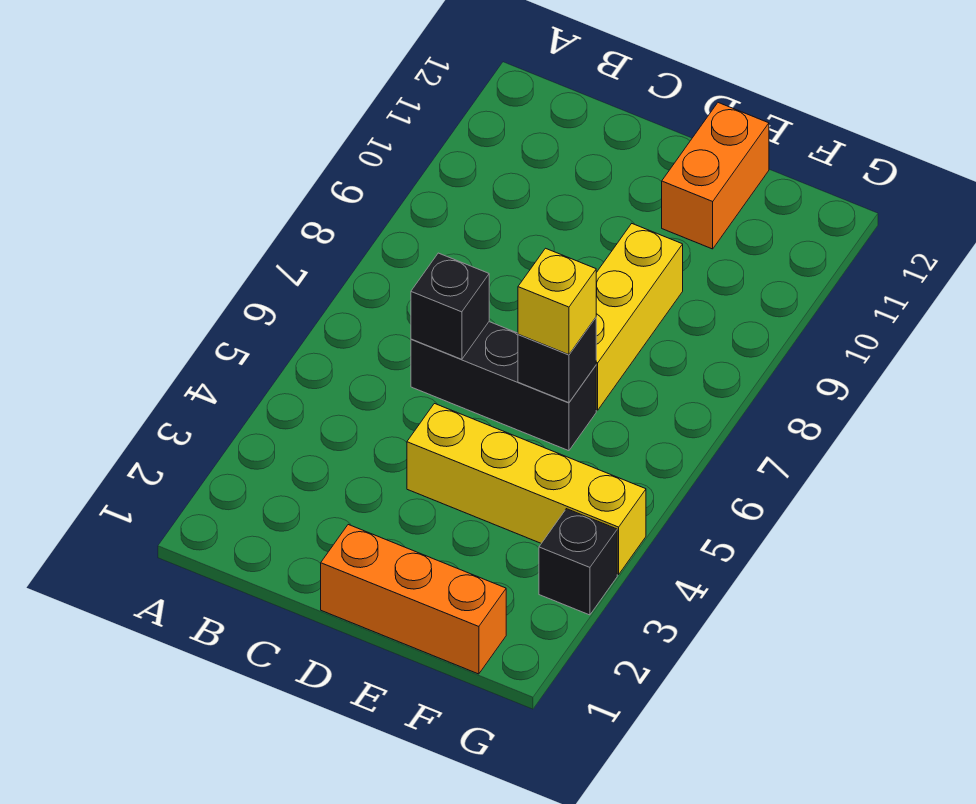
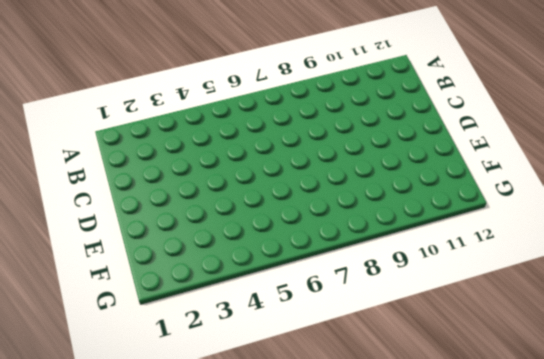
none -> black brick C6:E6 level 1
none -> orange brick D1:F1 level 1

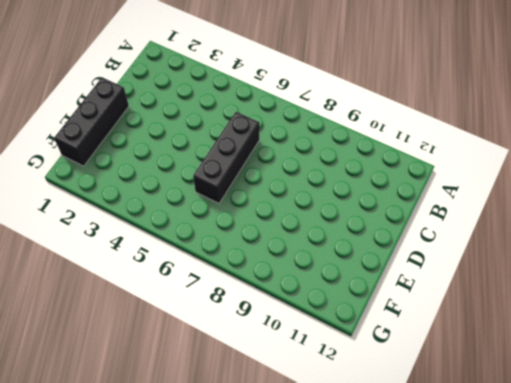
black brick D1:F1 level 1 -> orange brick D1:F1 level 1
none -> yellow brick D4:G4 level 1
none -> yellow brick E7:E9 level 1

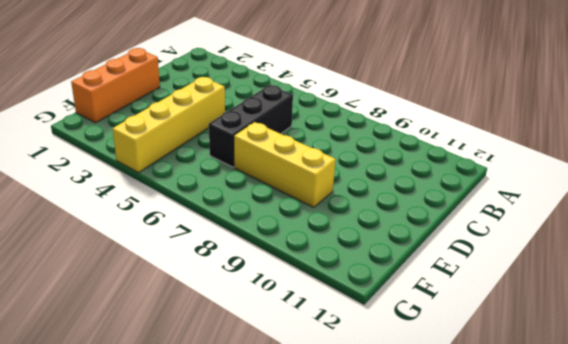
none -> orange brick E11:E12 level 1
none -> black brick G3 level 1

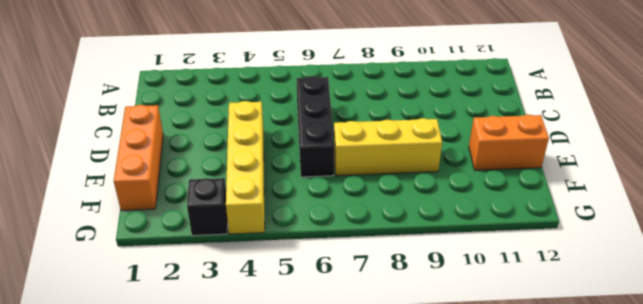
none -> black brick C6 level 2
none -> black brick E6 level 2

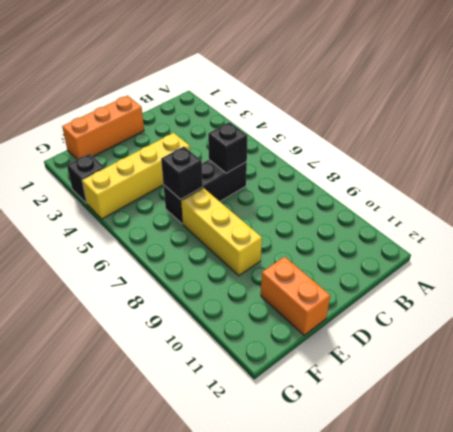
none -> yellow brick E6 level 3

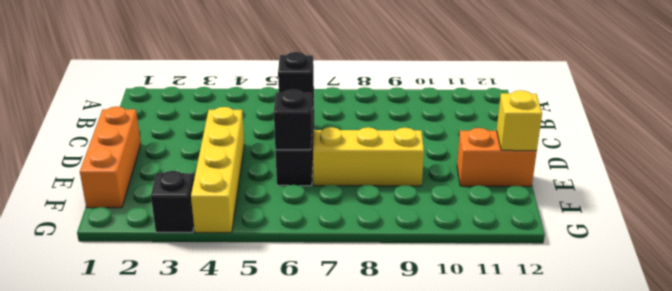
yellow brick E12 level 2 -> yellow brick E6 level 3

